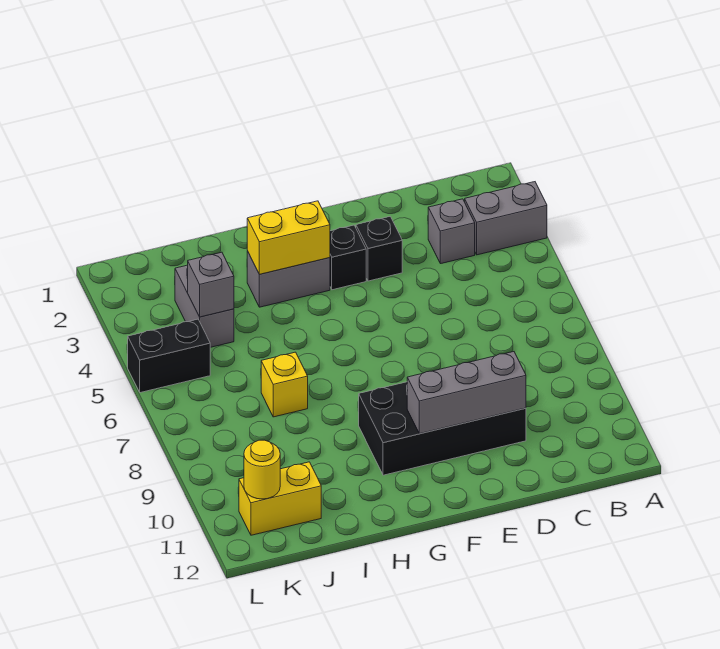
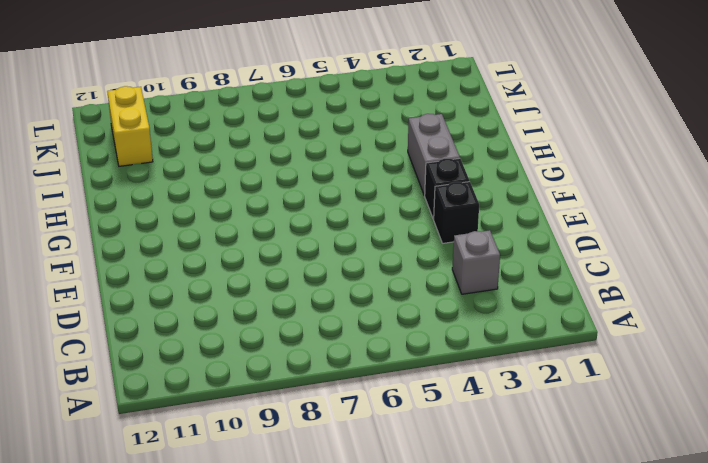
none -> grey brick A3:B3 level 1
none -> black brick D9:G10 level 1
none -> yellow brick I7 level 1

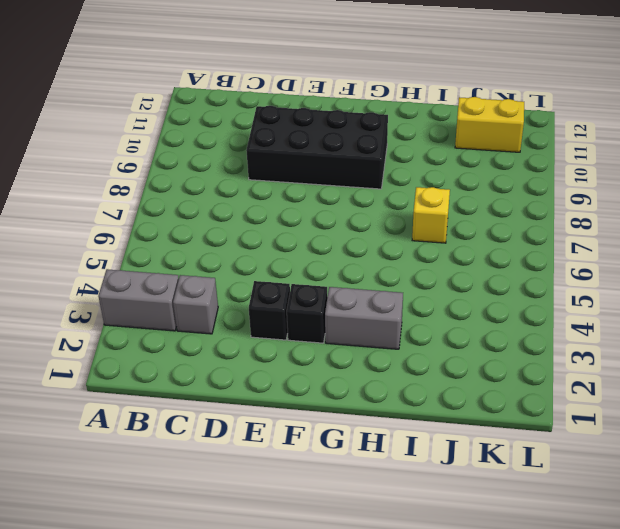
none -> grey brick J3:J4 level 1
none -> black brick K5:L5 level 1
none -> grey brick D10:F10 level 2

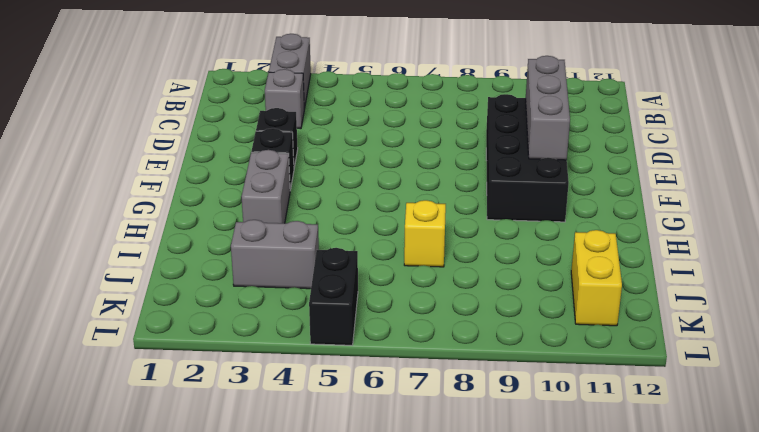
none -> yellow brick G3:H3 level 2
none -> grey brick J4 level 2
none -> yellow round brick K11 level 2

